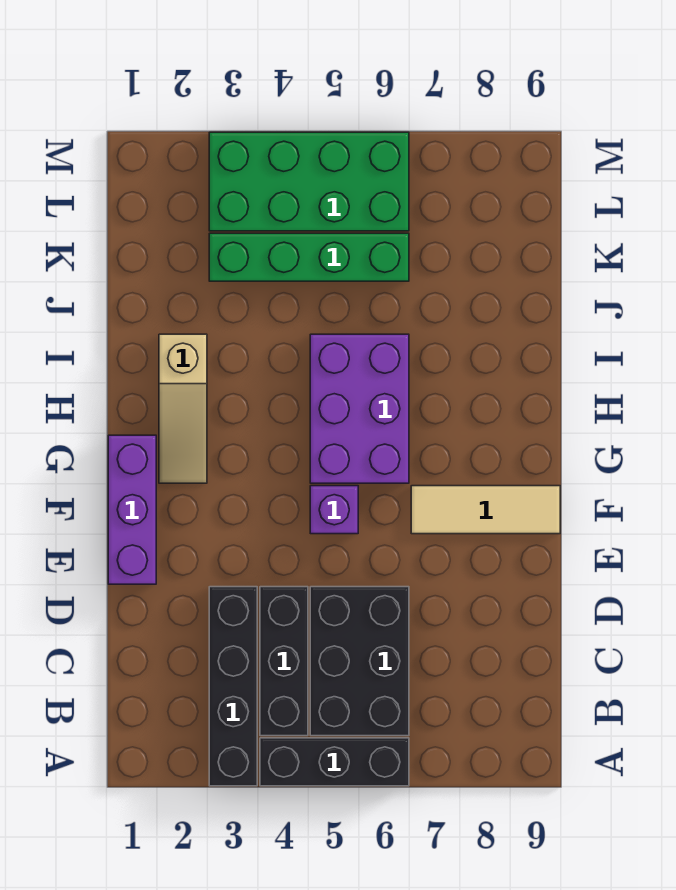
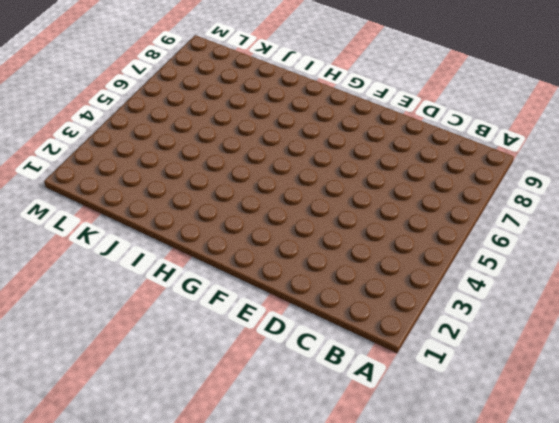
none -> black brick A3:D3 level 1
none -> black brick A4:A6 level 1

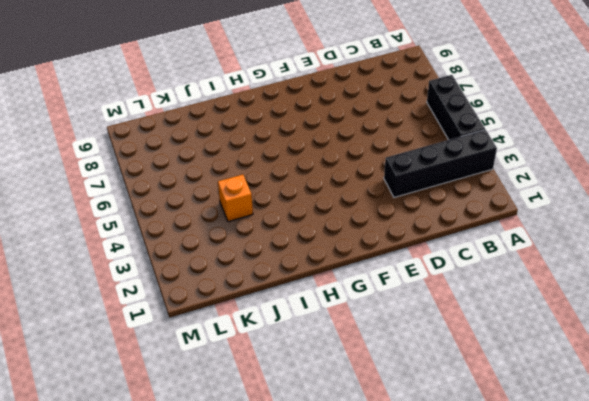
orange brick J4 level 1 -> none
none -> black brick B4:D4 level 1
none -> black brick B5:D6 level 1

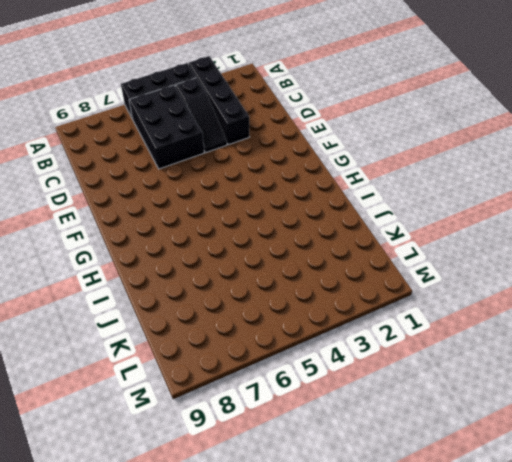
black slope B4:D4 level 1 top B -> black brick B4:D4 level 1
none -> purple brick E1:G1 level 1
none -> purple brick F5 level 1

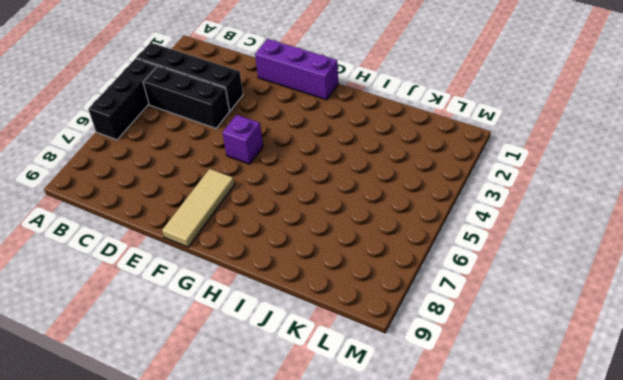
none -> black brick B5:D6 level 1
none -> tan slope G2:I2 level 1 top I

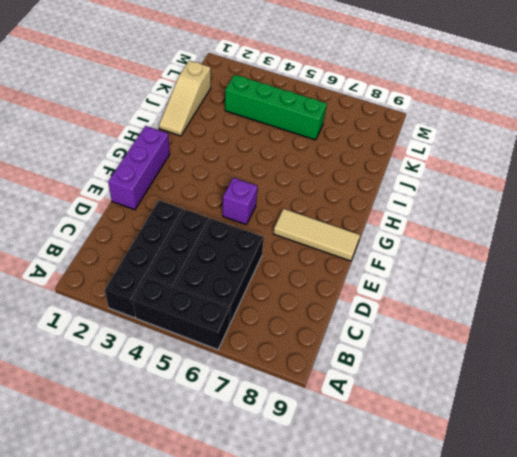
tan slope I1:K1 level 1 top K -> tan slope G2:I2 level 1 top I
none -> purple brick G5:I6 level 1
none -> green brick L3:M6 level 1

